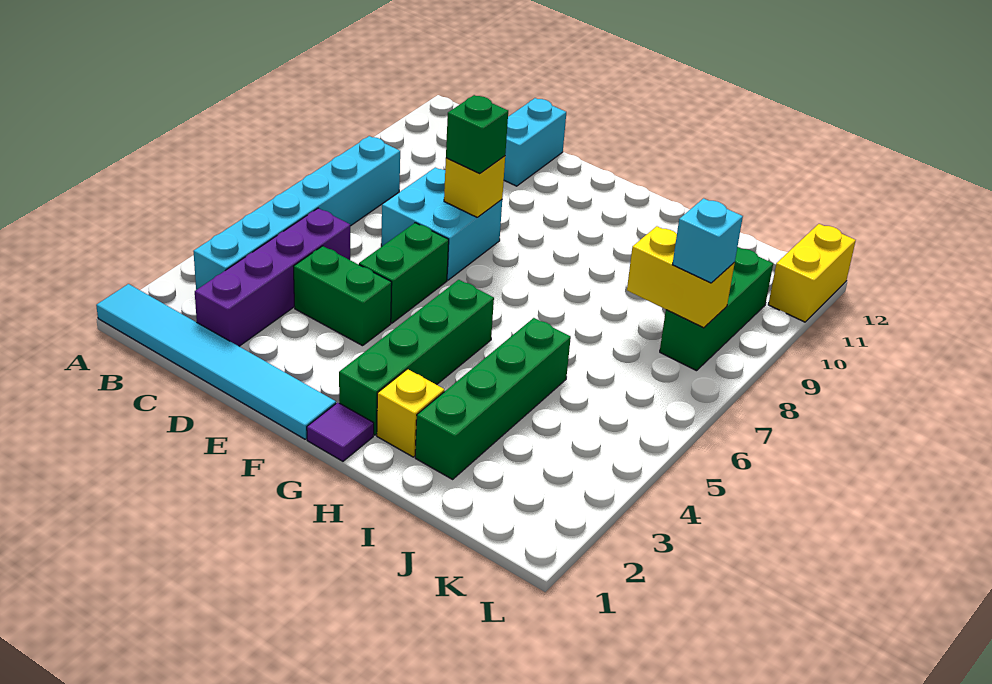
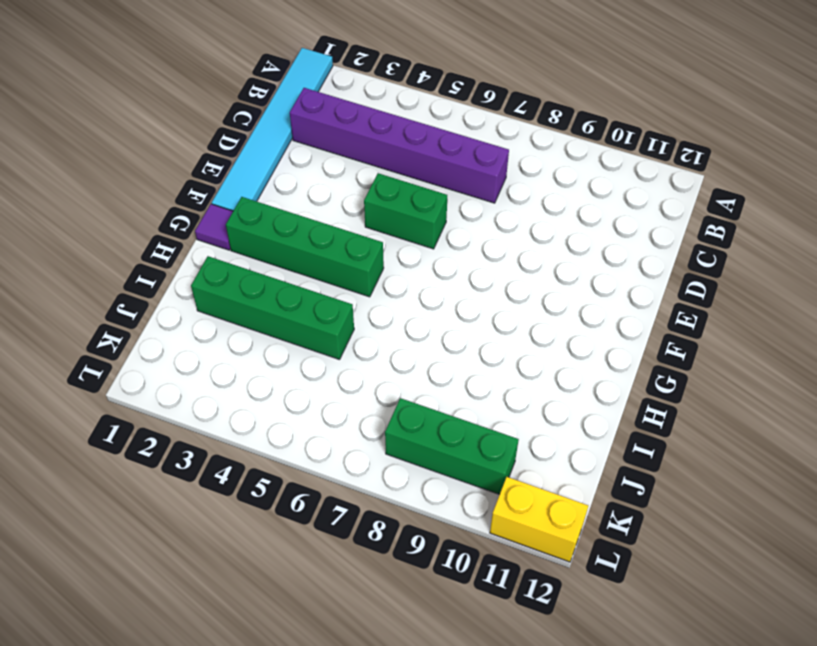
purple brick C2:C7 level 1 -> purple brick C2:C5 level 1
none -> cyan brick B3:B8 level 1
none -> green brick D4:E4 level 1
none -> cyan brick D7:E8 level 1

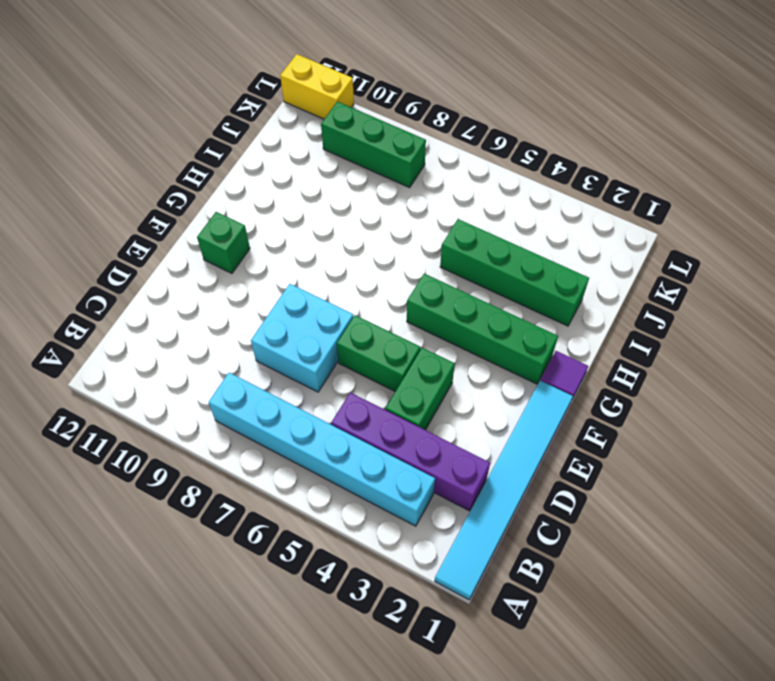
green brick F11 level 1 -> green brick E8 level 3
none -> cyan brick D11:D12 level 1
none -> yellow brick H2 level 1
none -> yellow brick E8 level 2

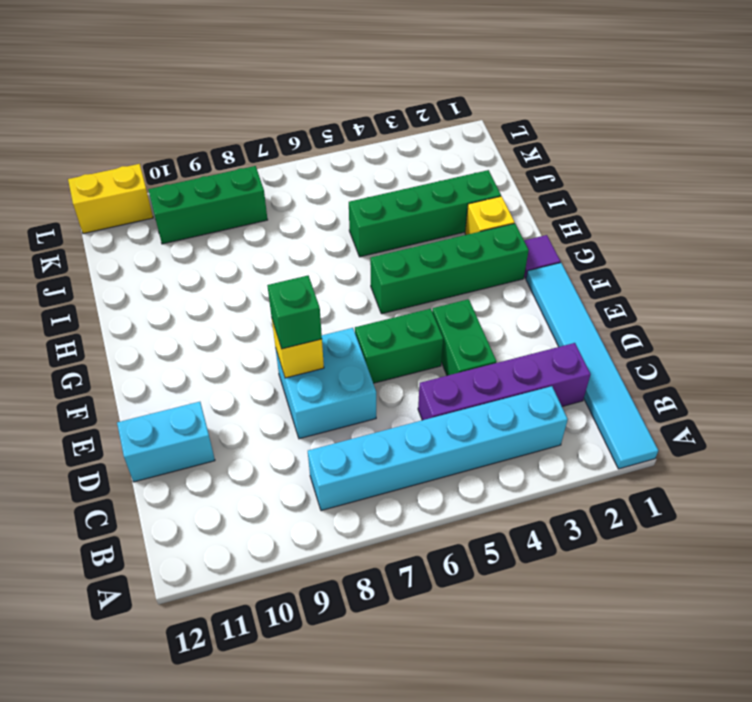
none -> yellow brick J8:K8 level 2
none -> cyan brick K8 level 3

